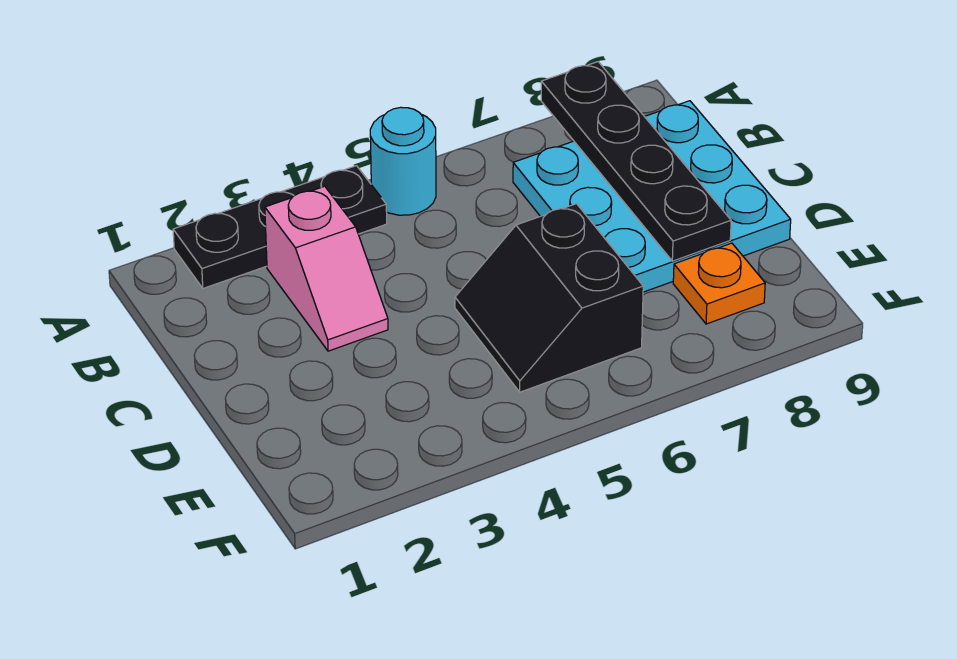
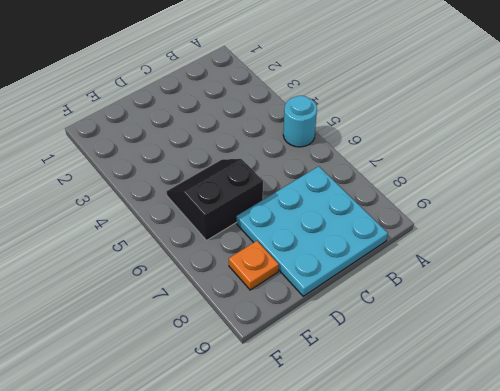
none -> black plate A2:A4 level 1
none -> pink slope B3:C3 level 1 top B

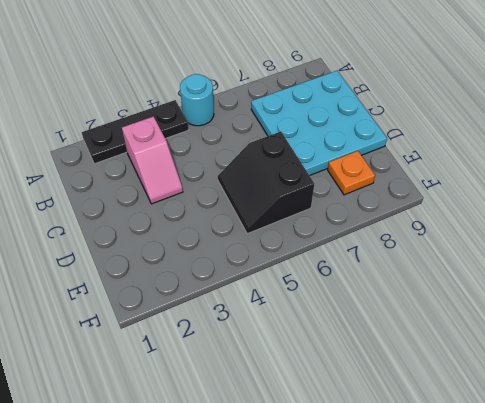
none -> black plate A8:D8 level 2

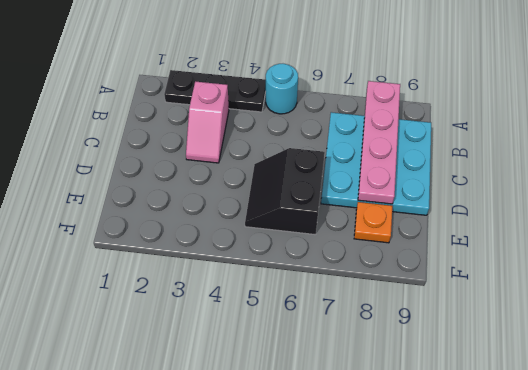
pink plate A8:D8 level 2 -> black plate A8:D8 level 2

